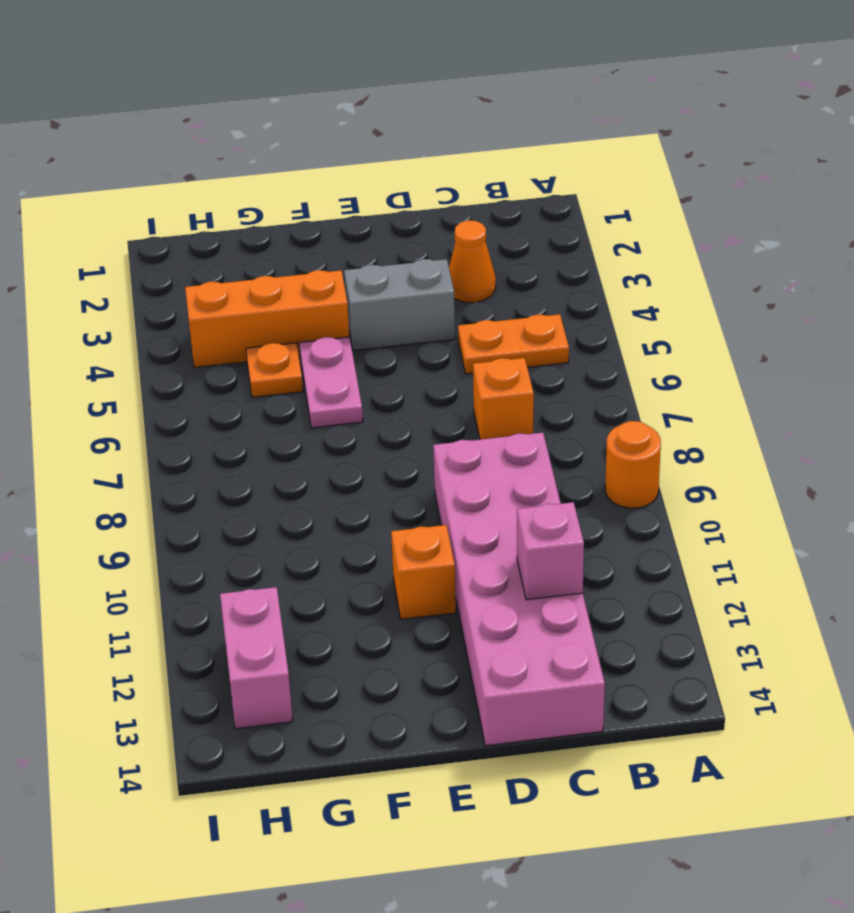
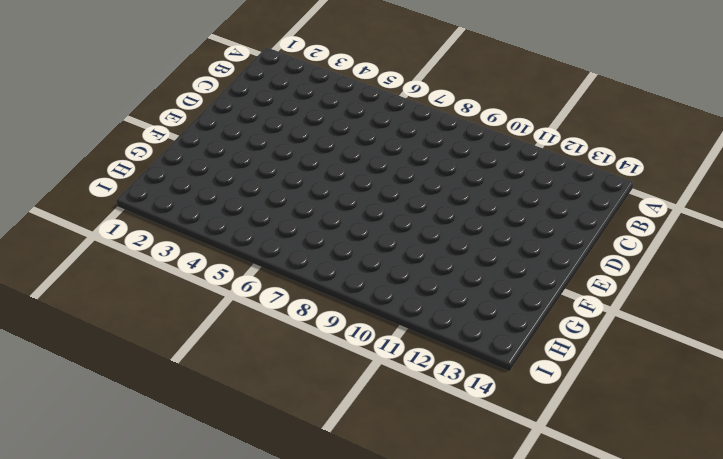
none -> orange round brick A9 level 1
none -> orange plate B5:C5 level 1
none -> orange cone C3 level 1

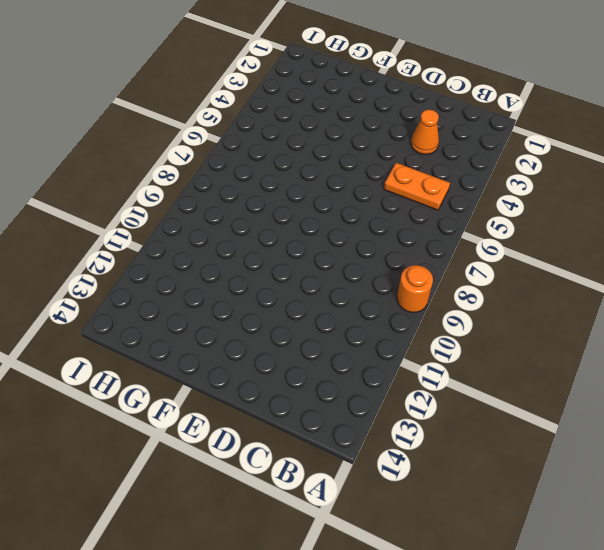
none -> orange brick C7 level 1
none -> pink brick C9:D14 level 1
none -> grey brick D4:E4 level 1

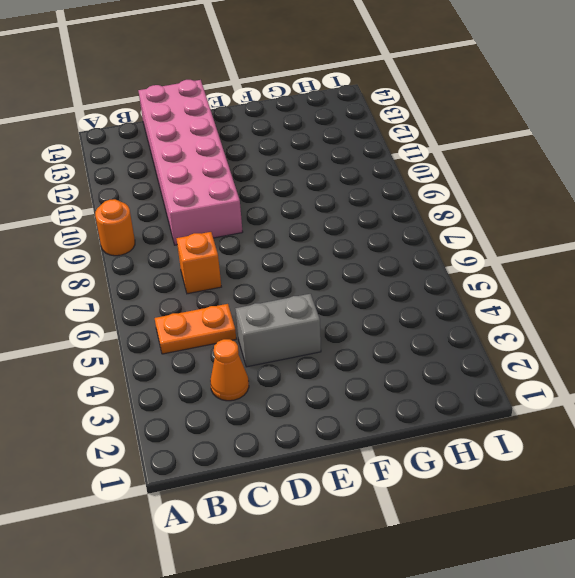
none -> orange brick E11 level 1
none -> orange brick F4:H4 level 1
none -> pink plate F5:F6 level 1

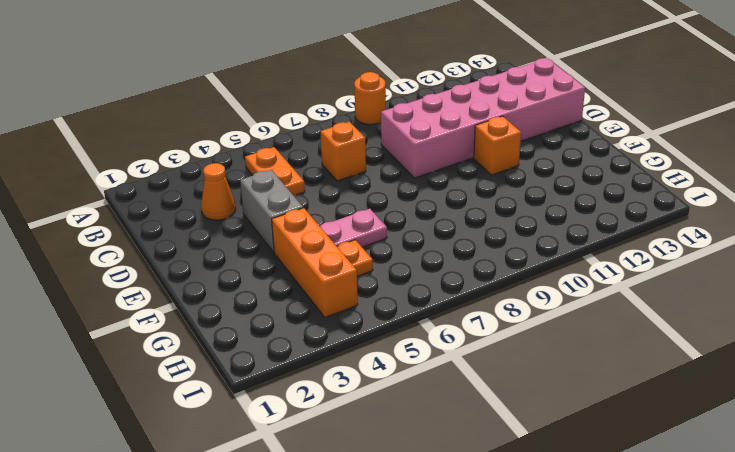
none -> pink brick H12:H13 level 1
none -> pink brick C12 level 2

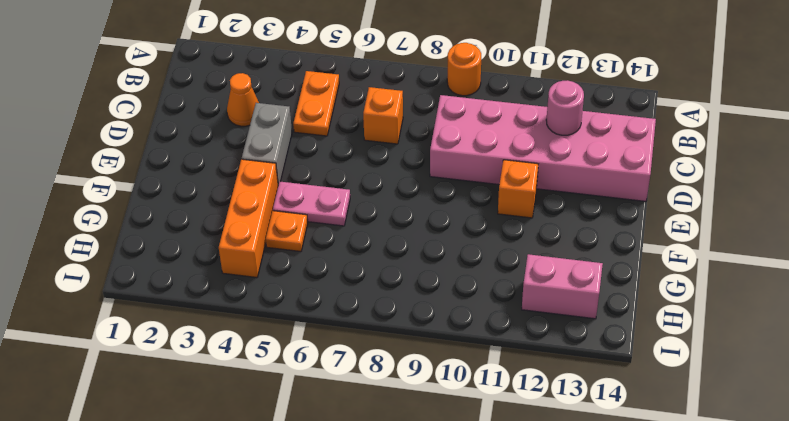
pink round brick C12 level 2 -> pink brick C12 level 2

